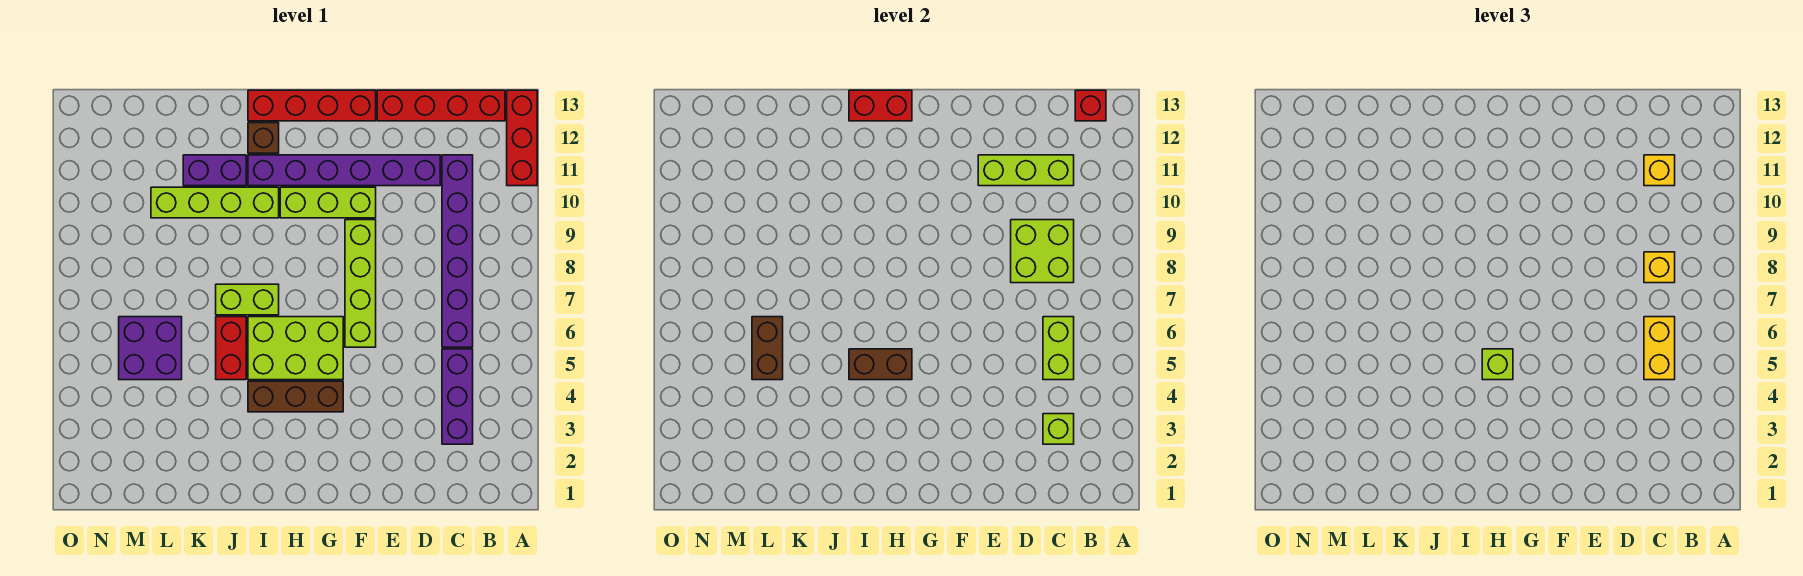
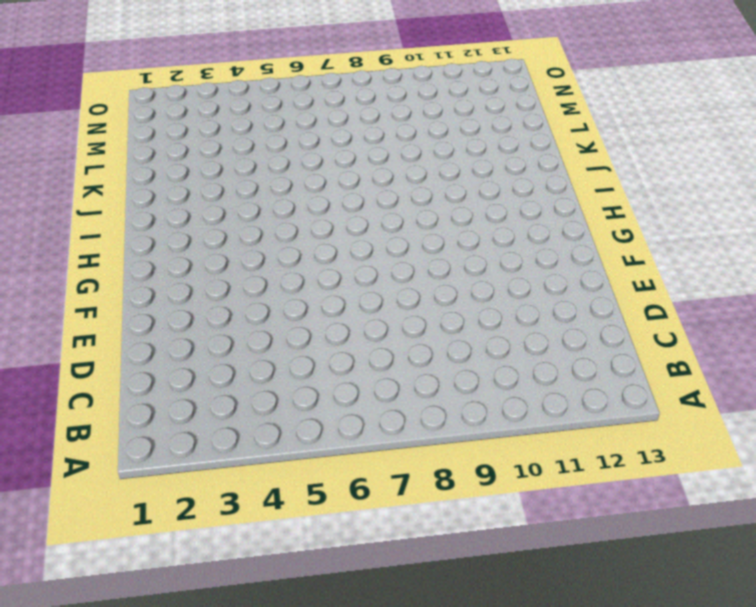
none -> red brick A11:A13 level 1
none -> red brick B13:E13 level 1
none -> purple brick C3:C5 level 1

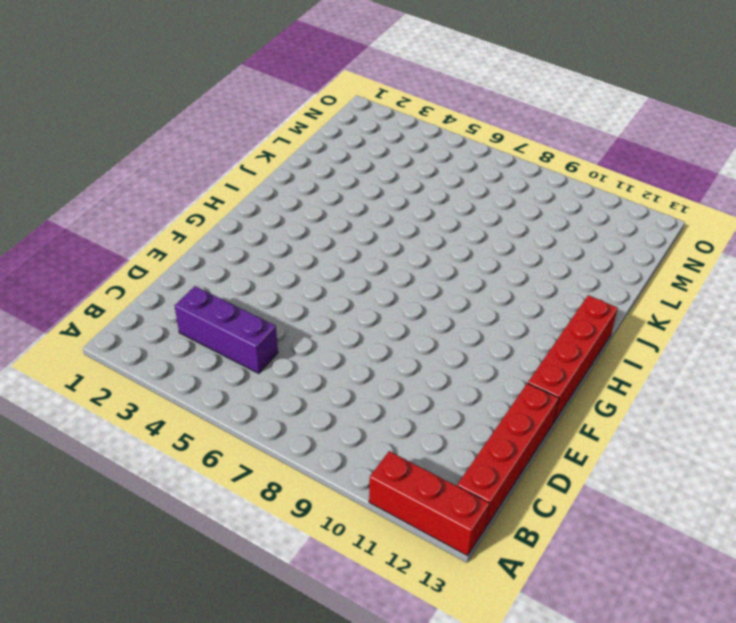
none -> purple brick C6:C11 level 1
none -> purple brick D11:I11 level 1
none -> lime brick F6:F9 level 1

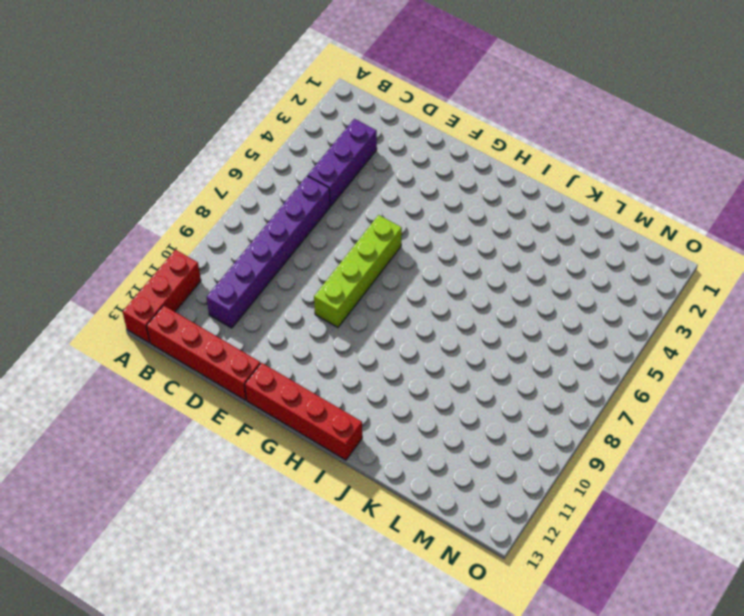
none -> purple brick D11:I11 level 1
none -> lime brick F10:H10 level 1
none -> brown brick G4:I4 level 1

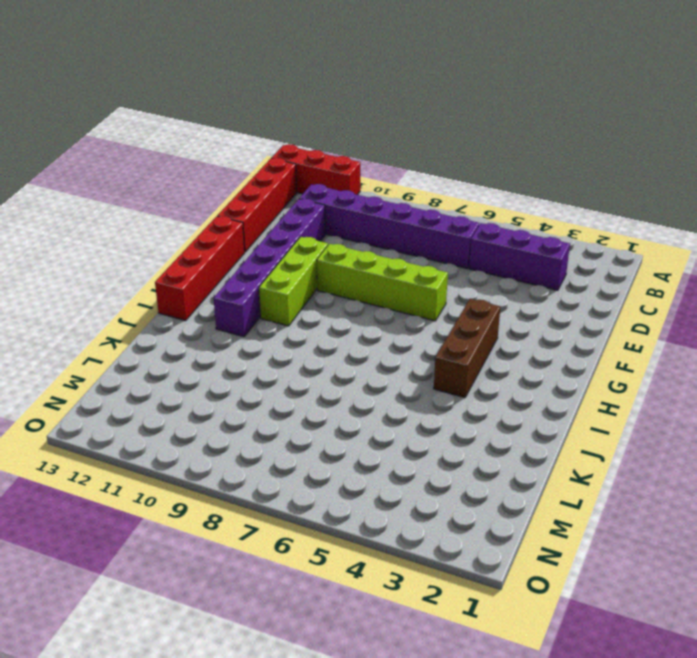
none -> lime brick G5:I6 level 1
none -> lime brick I7:J7 level 1
none -> lime brick I10:L10 level 1

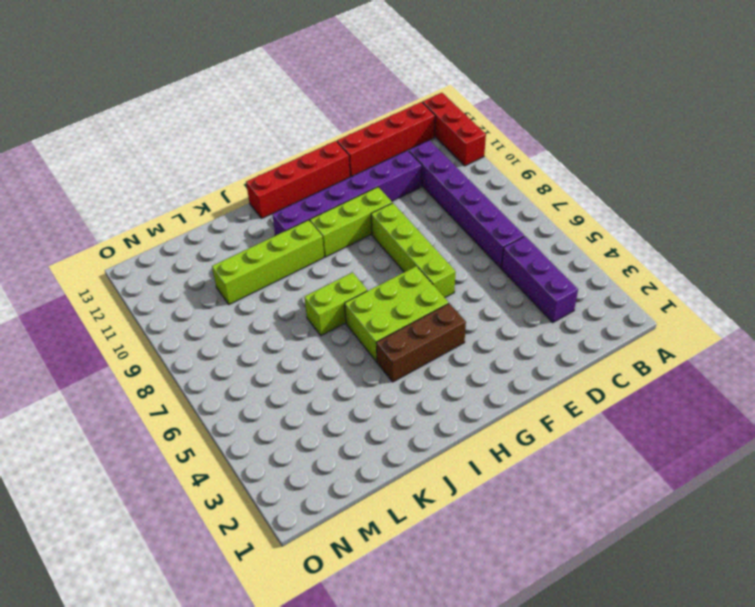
none -> brown brick I12 level 1
none -> red brick J5:J6 level 1
none -> purple brick J11:K11 level 1

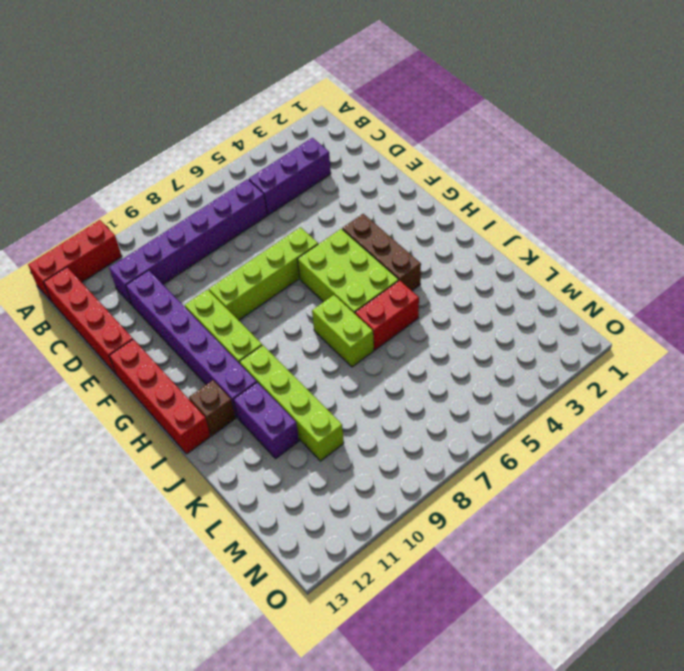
none -> purple brick L5:M6 level 1
none -> red brick B13 level 2
none -> lime brick C3 level 2

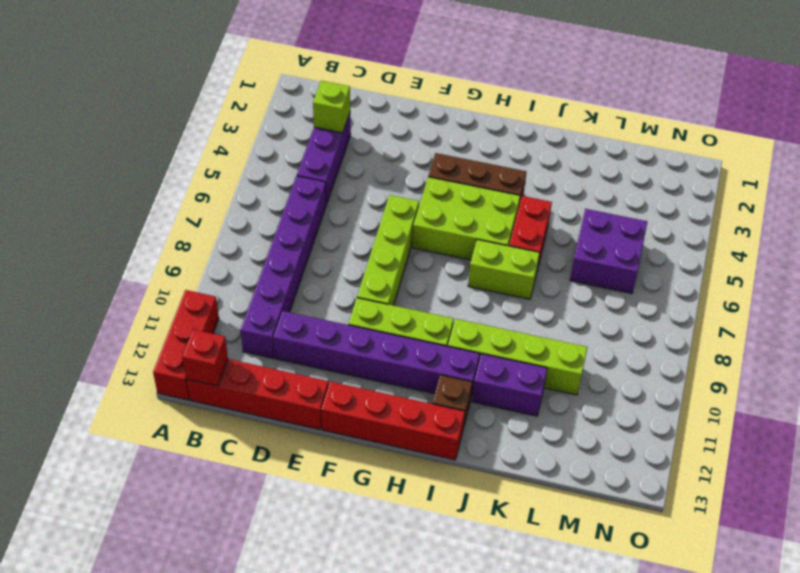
none -> lime brick C5:C6 level 2
none -> lime brick C8:D9 level 2
none -> lime brick C11:E11 level 2

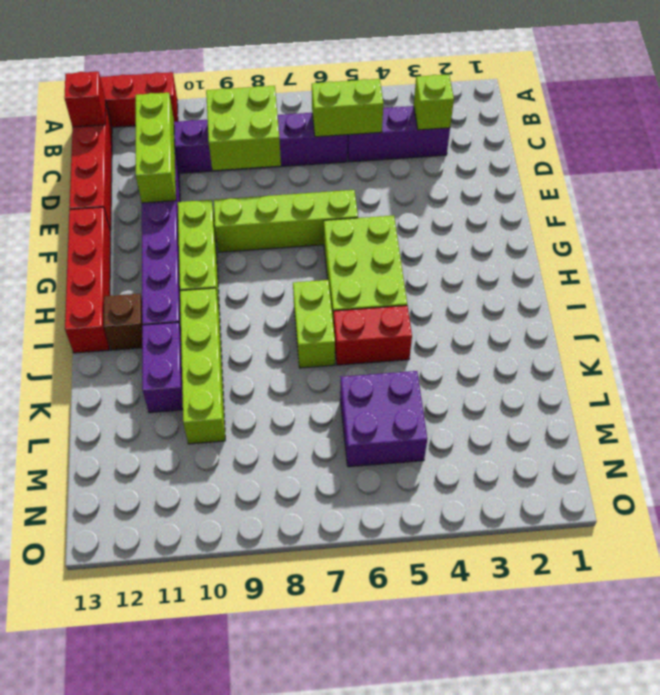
none -> brown brick G4:I4 level 1
none -> brown brick H5:I5 level 2
none -> red brick H13:I13 level 2

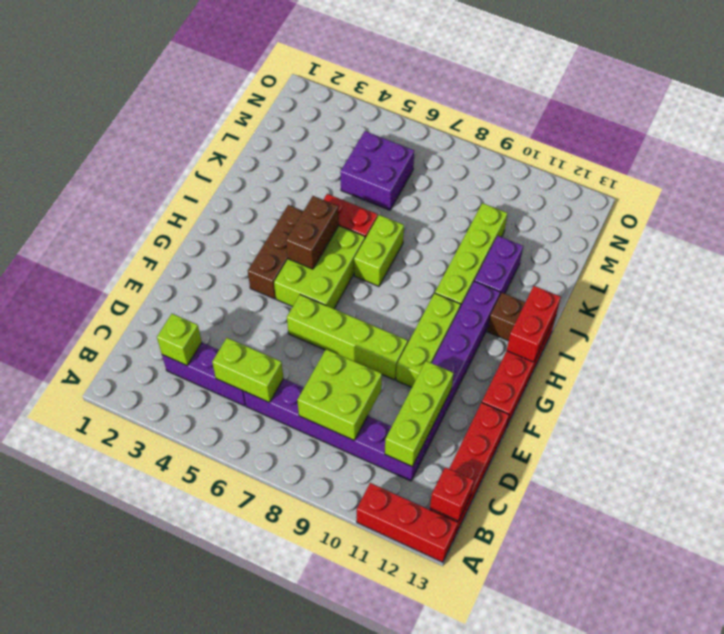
none -> brown brick L5:L6 level 2
none -> yellow brick C5:C6 level 3
none -> yellow brick C8 level 3

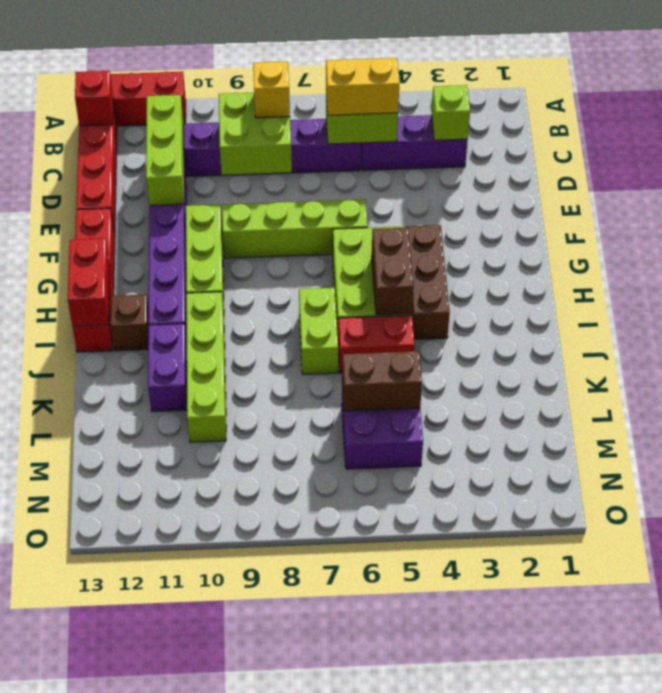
none -> yellow brick C11 level 3
none -> lime brick H5 level 3

